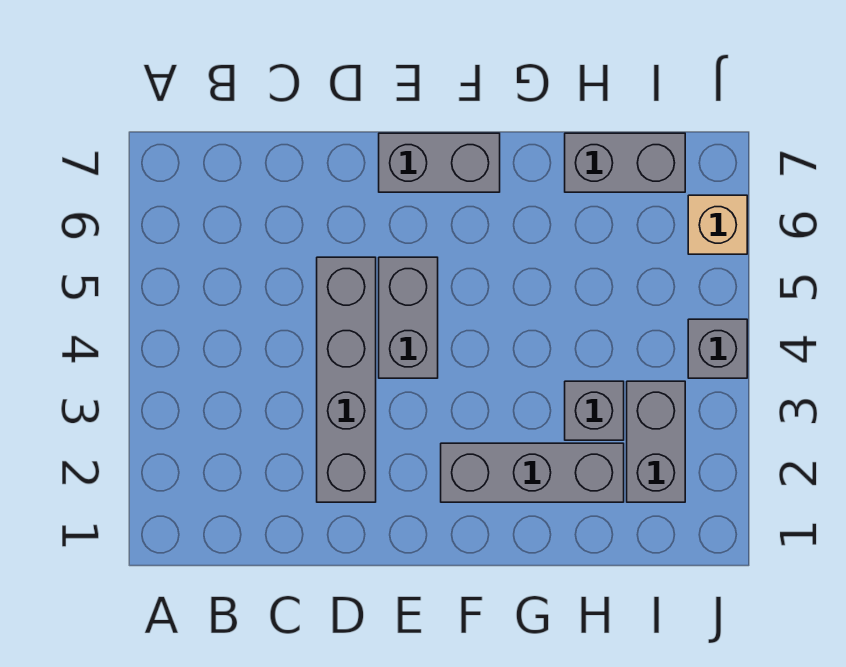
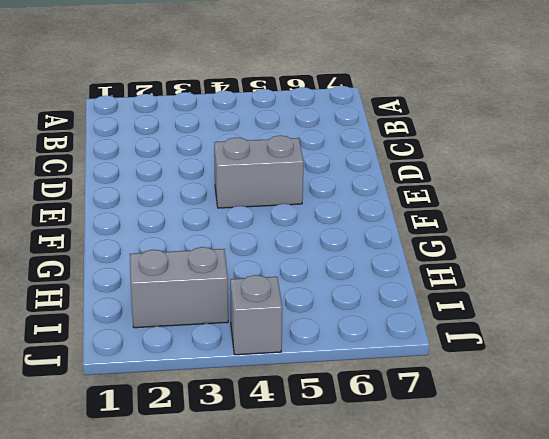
none -> grey brick D2:D5 level 1
none -> grey brick E7:F7 level 1

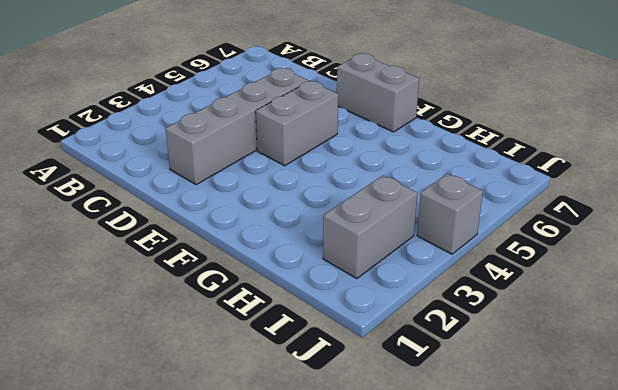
none -> grey brick F2:H2 level 1
none -> grey brick H3 level 1

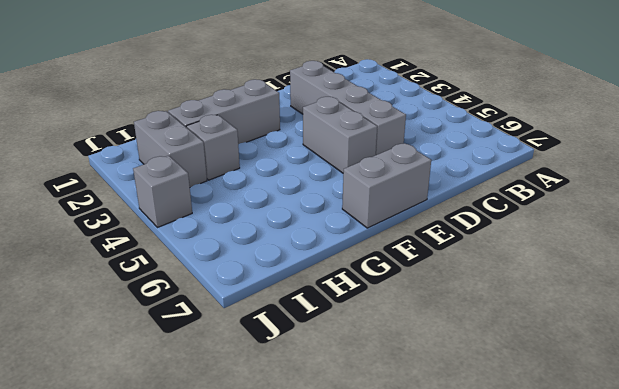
none -> grey brick H7:I7 level 1
none -> tan brick J6 level 1

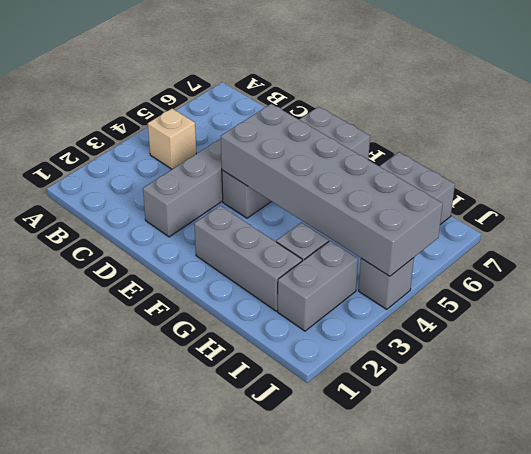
tan brick B4 level 1 -> tan brick J6 level 1
grey brick E4:J5 level 2 -> none

